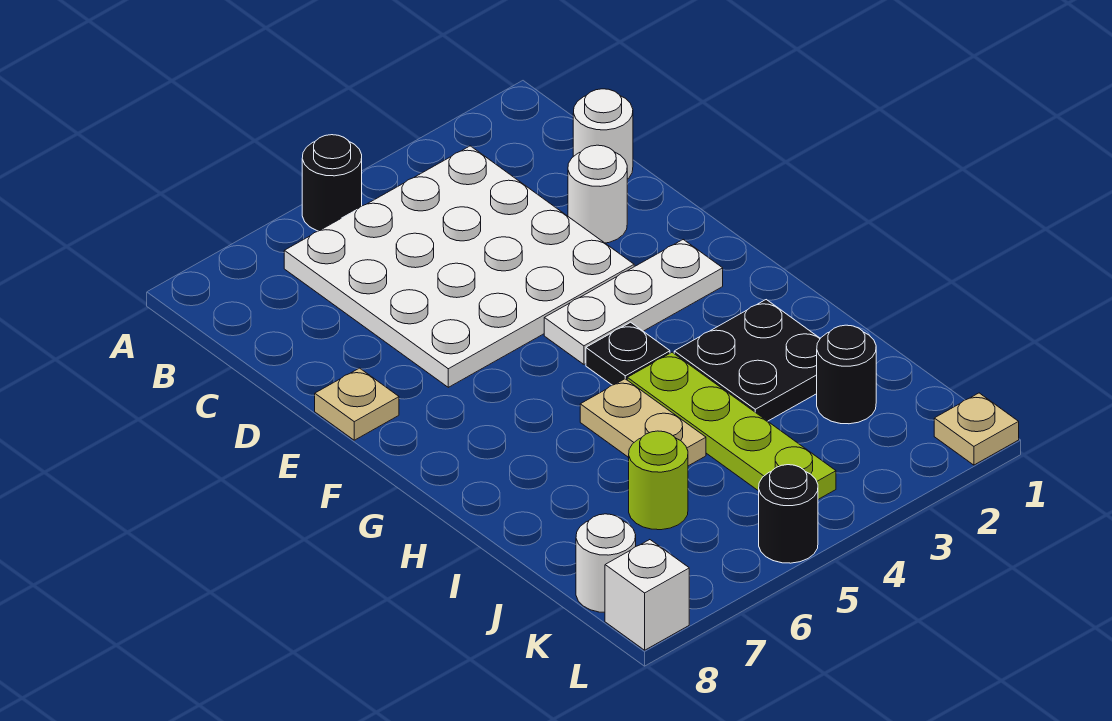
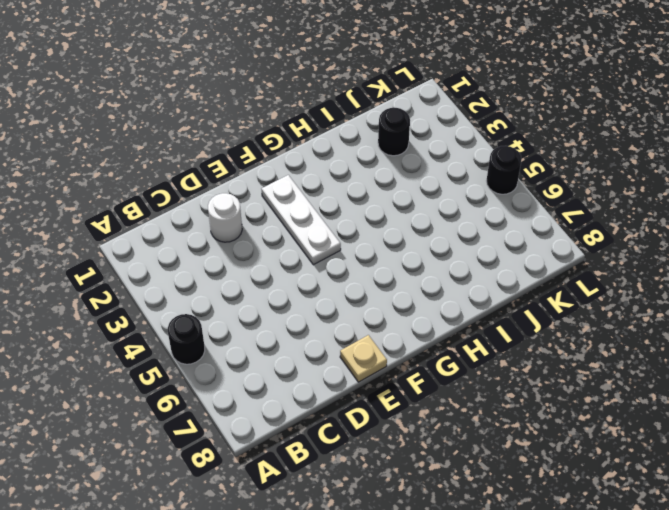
none -> white plate B3:E6 level 1
none -> white round brick C1 level 1
none -> black plate G4 level 1

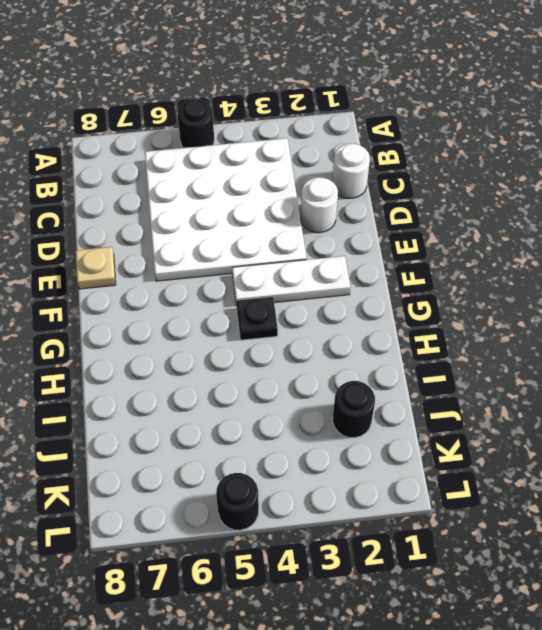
none -> black plate H2:I3 level 1
none -> lime plate H4:K4 level 1
none -> tan plate H5:I5 level 1

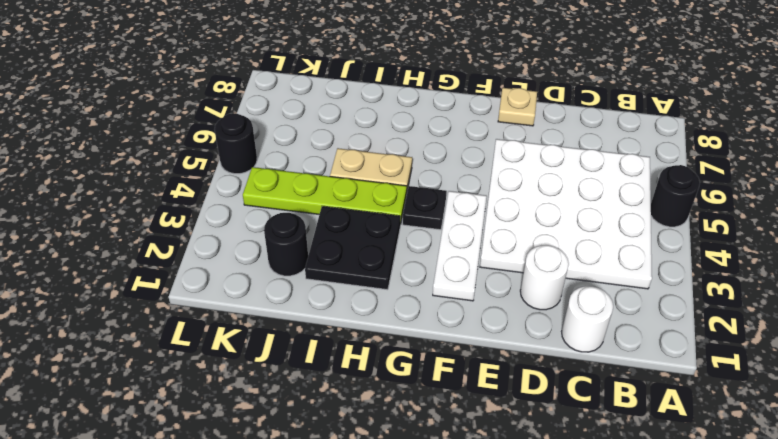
none -> lime round brick J6 level 1
none -> white round brick K8 level 1
none -> tan plate L1 level 1

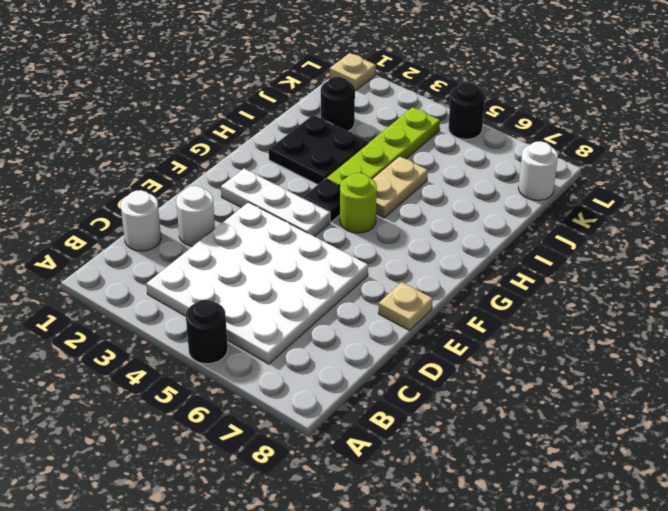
lime round brick G5 level 1 -> lime round brick J6 level 1
none -> white brick L8 level 1

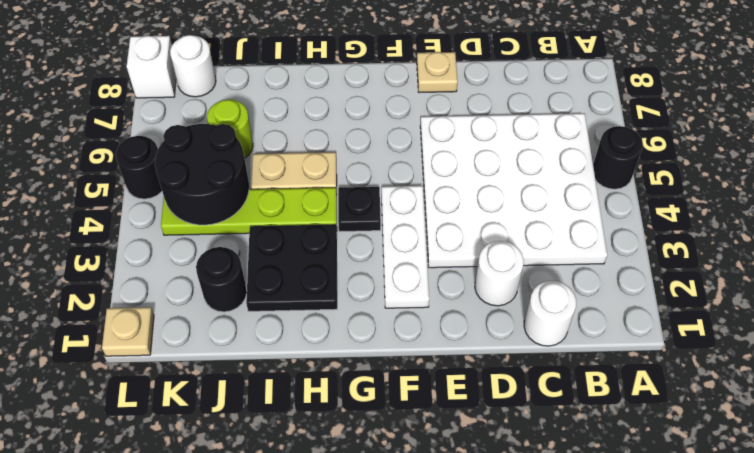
black round brick J4:K5 level 2 -> none

